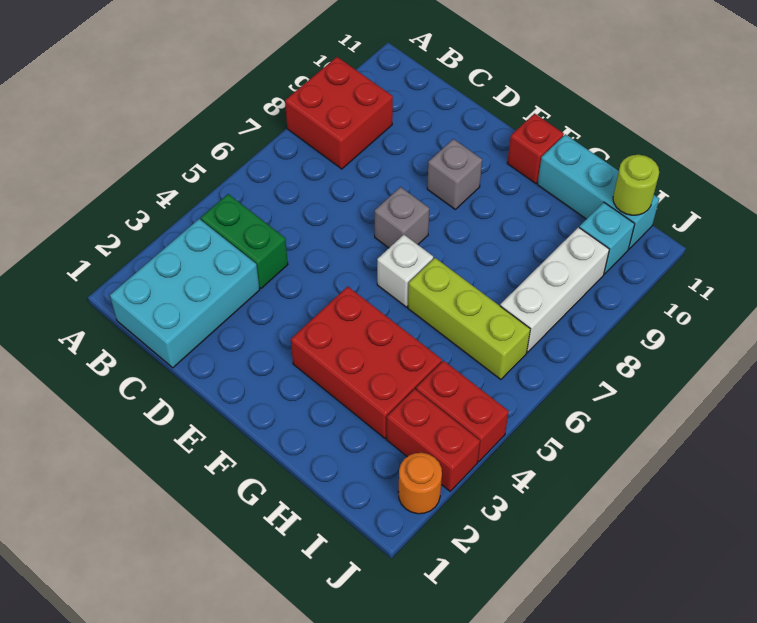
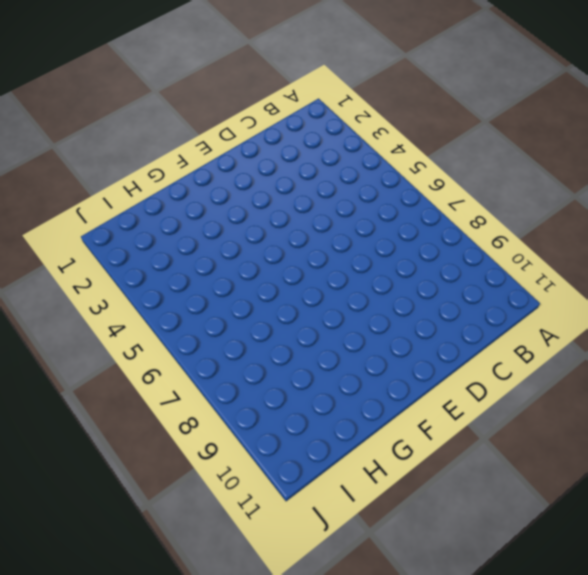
none -> red brick A8:B9 level 1
none -> cyan brick B1:C3 level 1
none -> green brick B4:C4 level 1

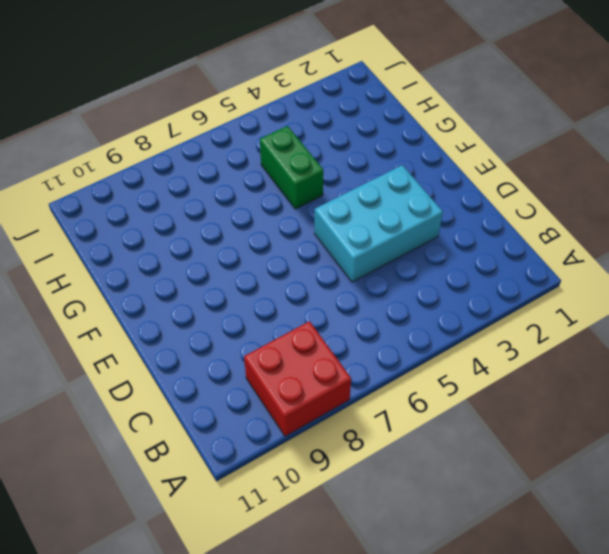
cyan brick D3:E5 level 1 -> cyan brick B1:C3 level 1
green brick G5:H5 level 1 -> green brick B4:C4 level 1
none -> grey brick E7 level 1
none -> grey brick E9 level 1
none -> red brick F3:H4 level 1

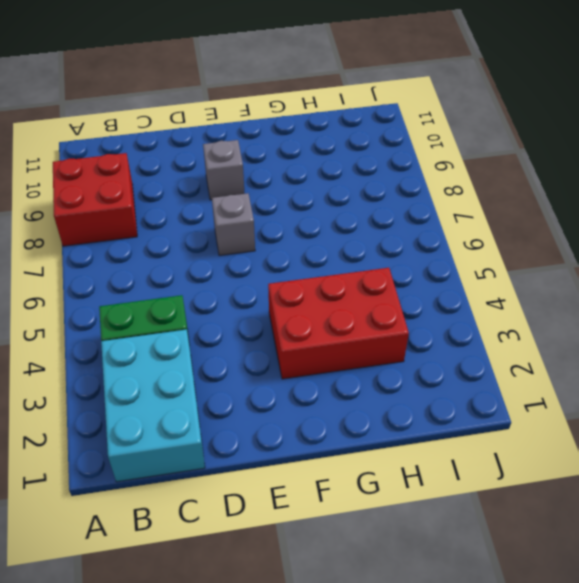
none -> white brick F6 level 1
none -> red brick F11 level 1
none -> lime brick G6:I6 level 1

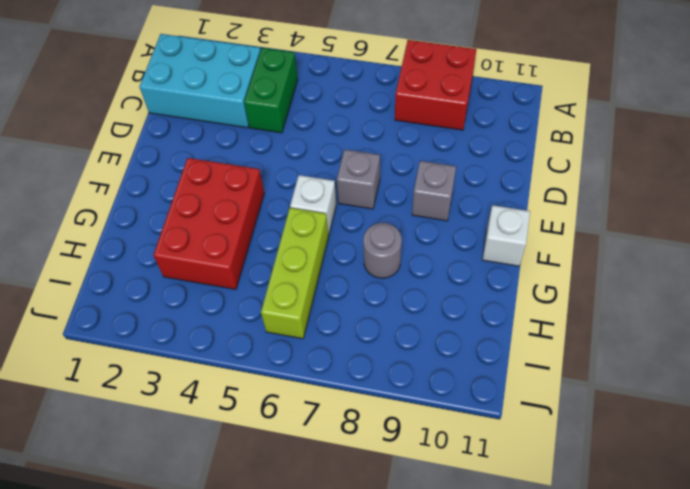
white brick F11 level 1 -> red brick F11 level 1
grey round brick G8 level 1 -> none
none -> cyan brick G11:I11 level 1
none -> red brick I3:J3 level 1
none -> red brick I4:J4 level 1

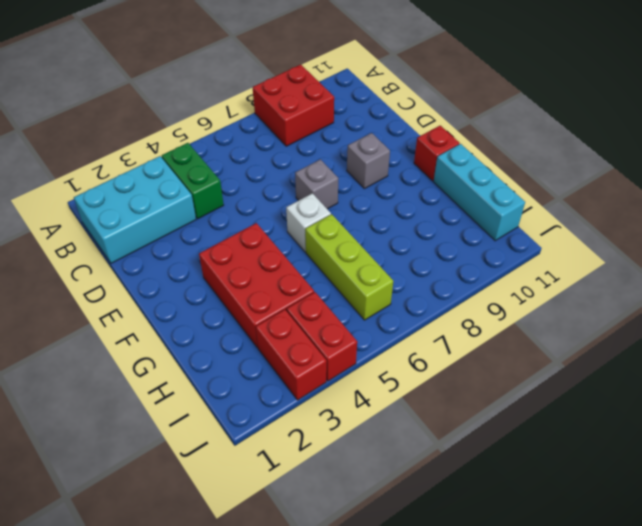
none -> white brick I7:I9 level 1
none -> cyan brick I10 level 1
none -> orange round brick J2 level 1

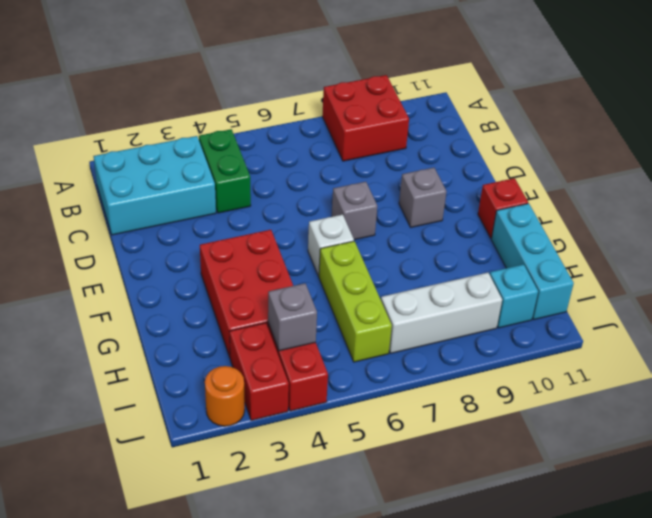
grey brick I4 level 2 -> none
none -> lime round brick I11 level 2

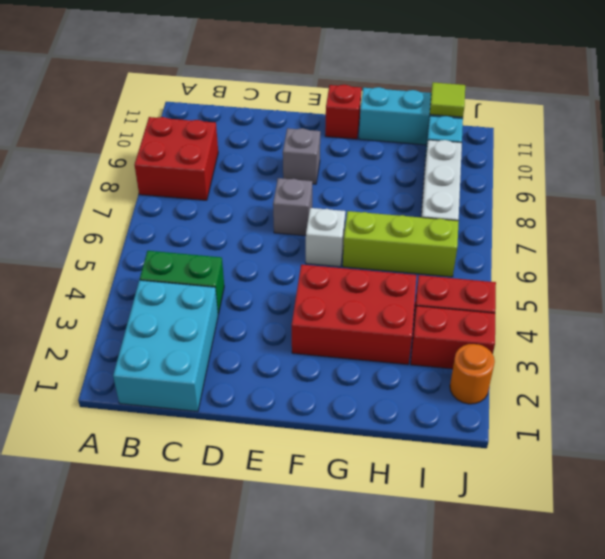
lime tile I11 level 2 -> lime round brick I11 level 2

